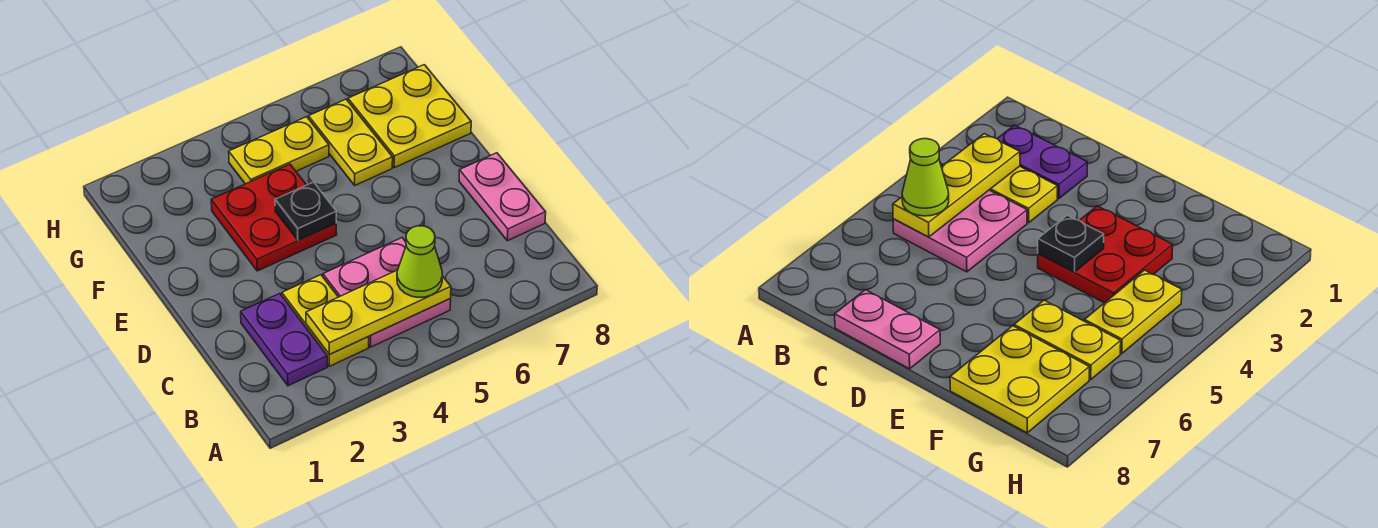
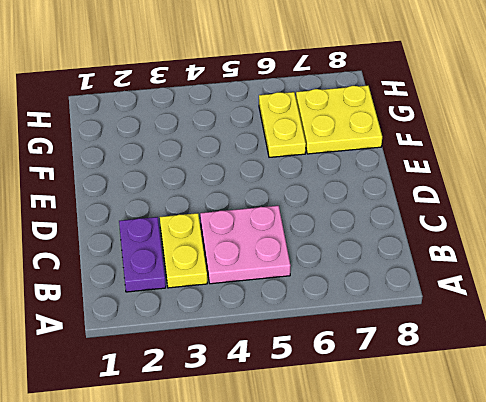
none -> pink plate C8:D8 level 1
none -> red plate E3:F4 level 1

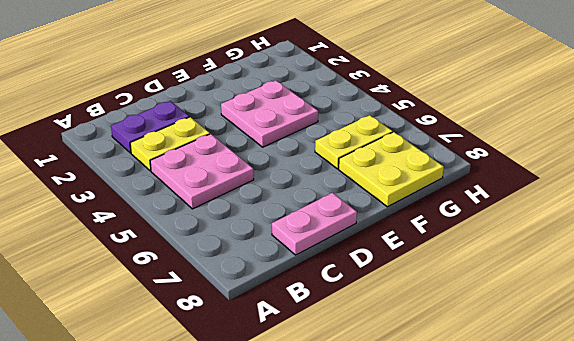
pink plate E3:F4 level 1 -> red plate E3:F4 level 1
none -> yellow plate G4:G5 level 1
none -> yellow plate B3:B5 level 2

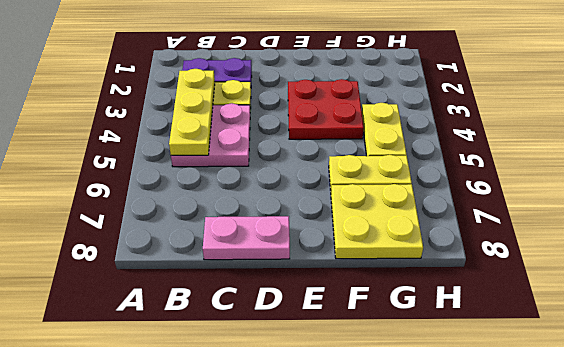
none -> black plate E4 level 2
none -> lime cone B5 level 3

